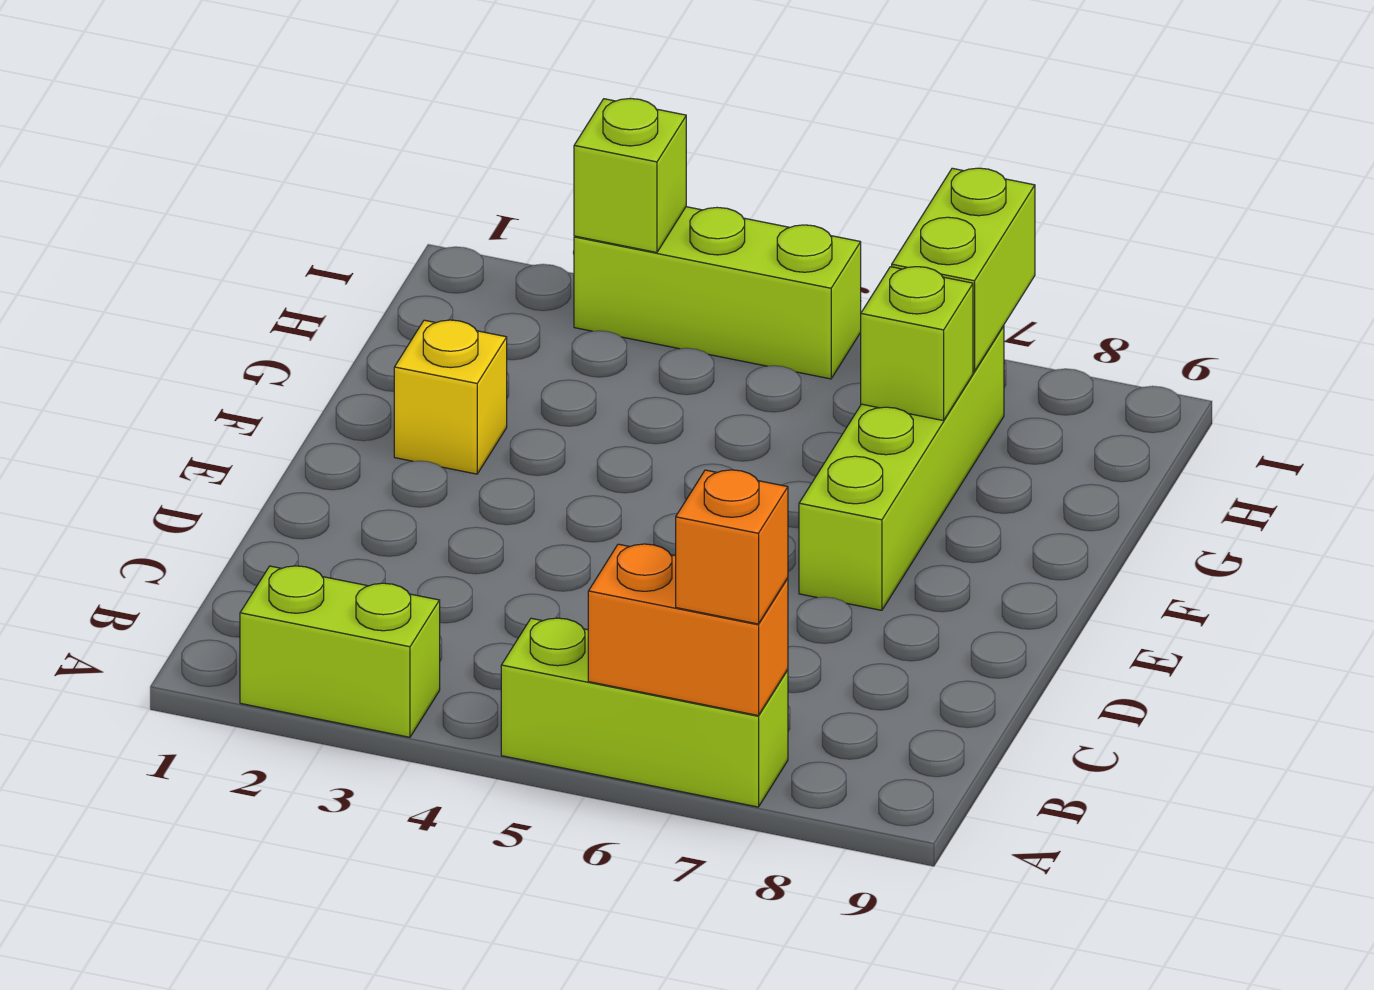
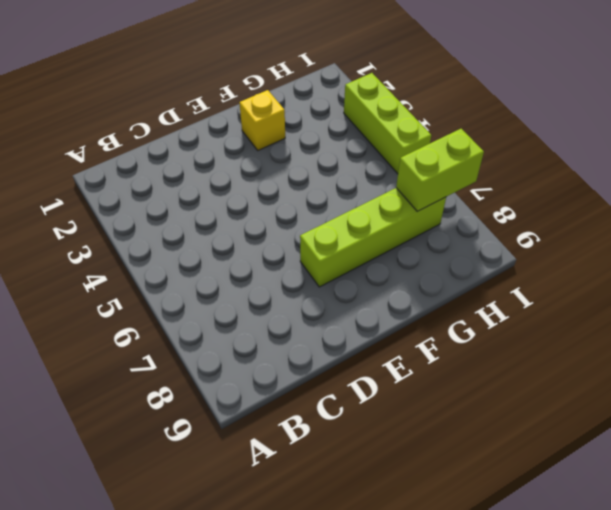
none -> lime brick A2:A3 level 1
none -> lime brick A5:A7 level 1

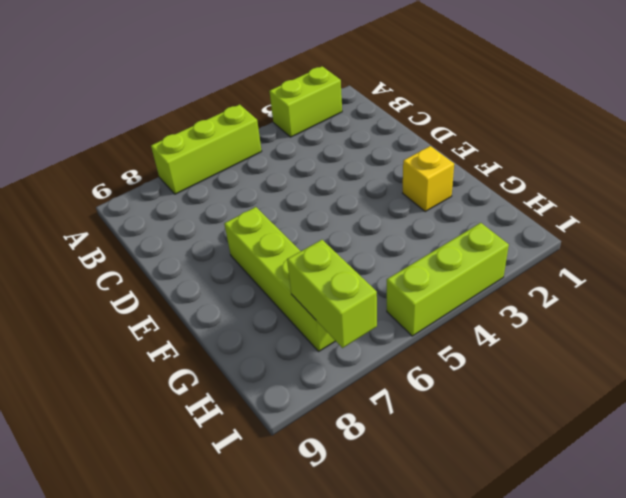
none -> orange brick A6:A7 level 2
none -> lime brick G7 level 2

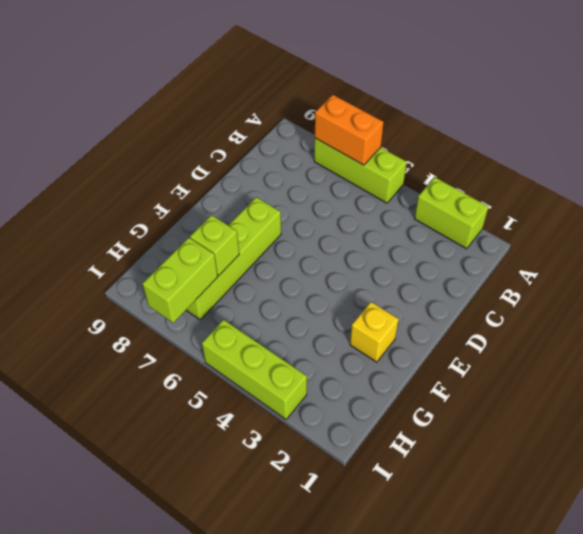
none -> lime brick I3 level 2
none -> orange brick A7 level 3

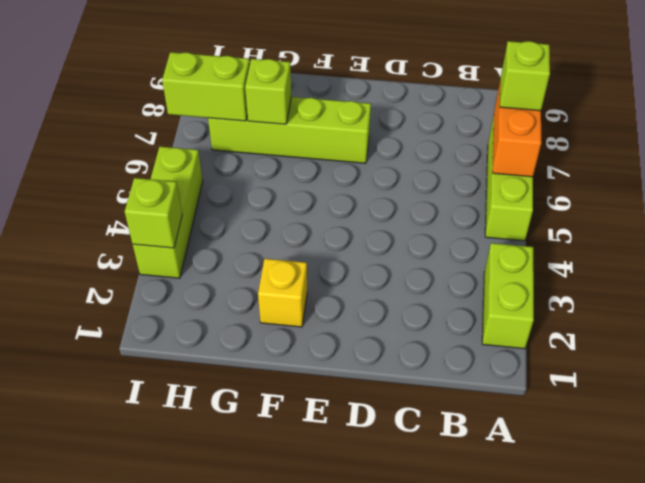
lime brick A7 level 3 -> orange brick A7 level 3

